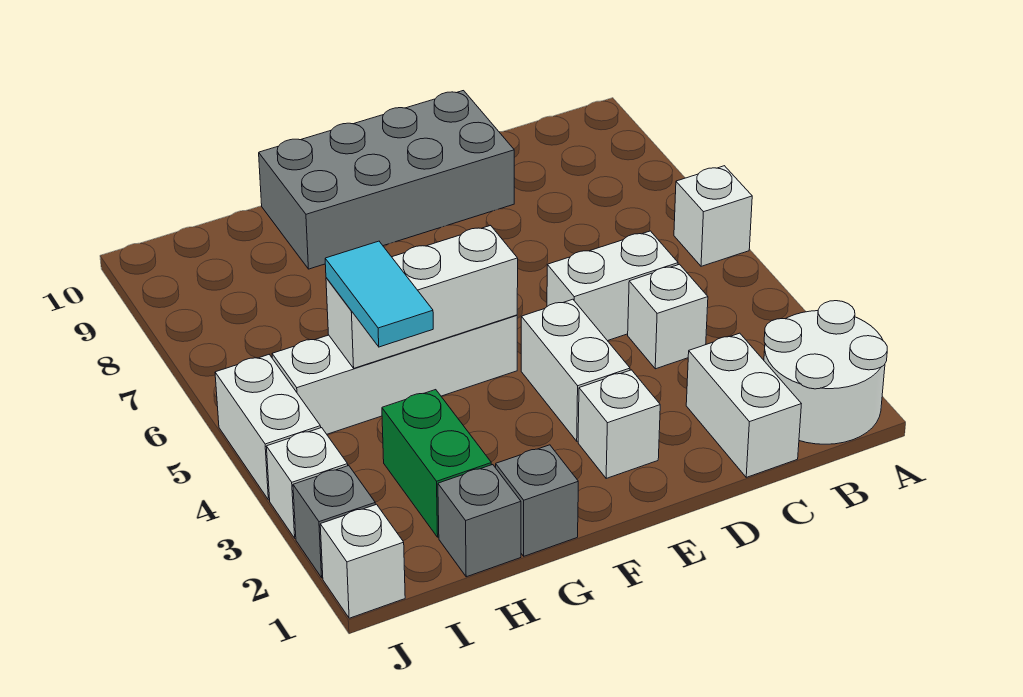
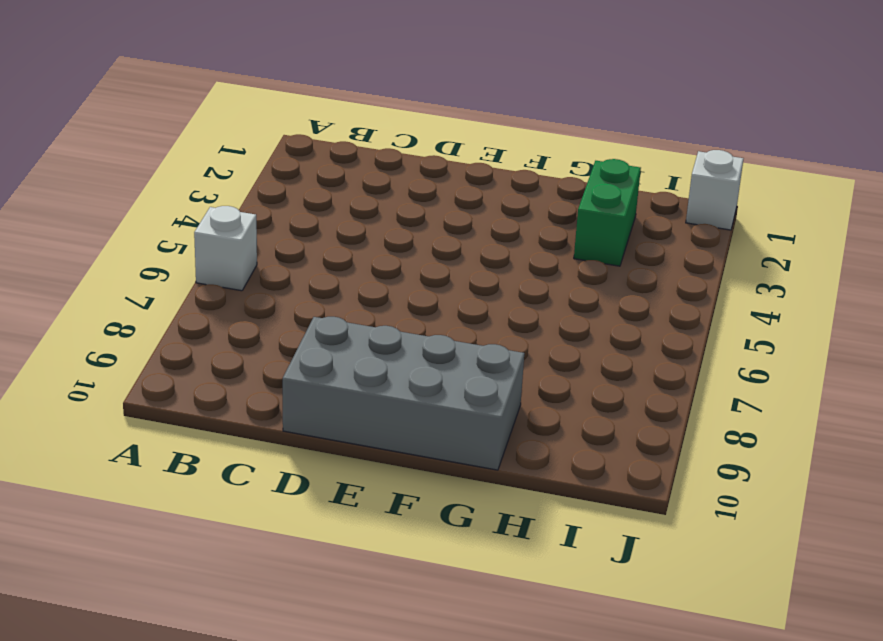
none -> white round brick A1:B2 level 1
none -> white brick C1:C2 level 1
none -> white brick C4 level 1

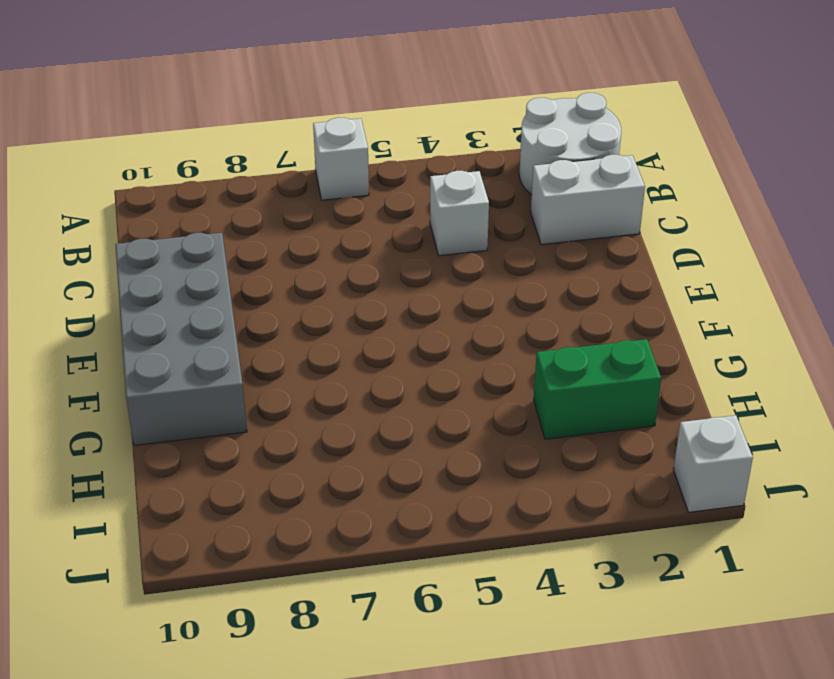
none -> white brick C5:D5 level 1
none -> white brick E2 level 1
none -> white brick E3:E4 level 1

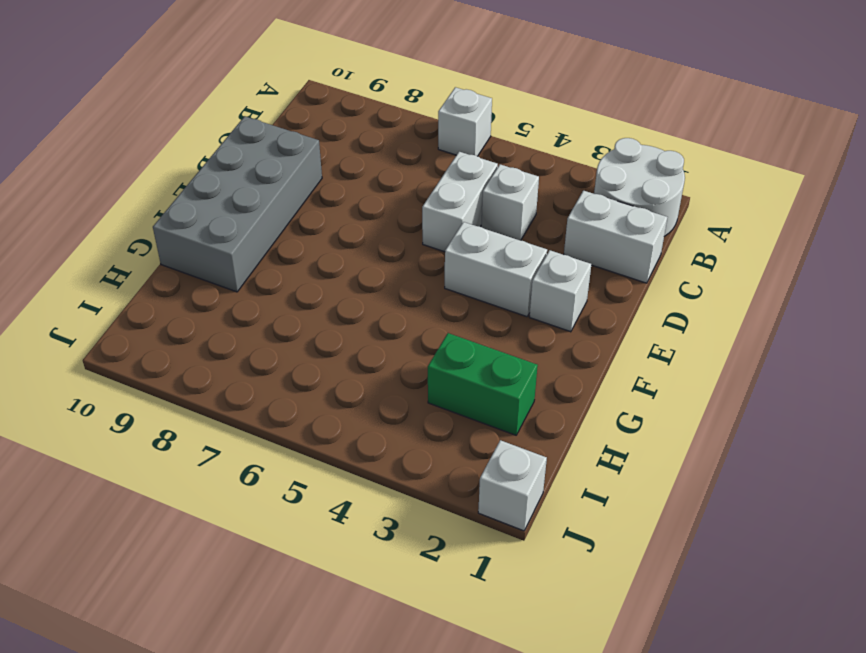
none -> white brick F5:I5 level 1
none -> grey brick G1 level 1
none -> grey brick H1 level 1

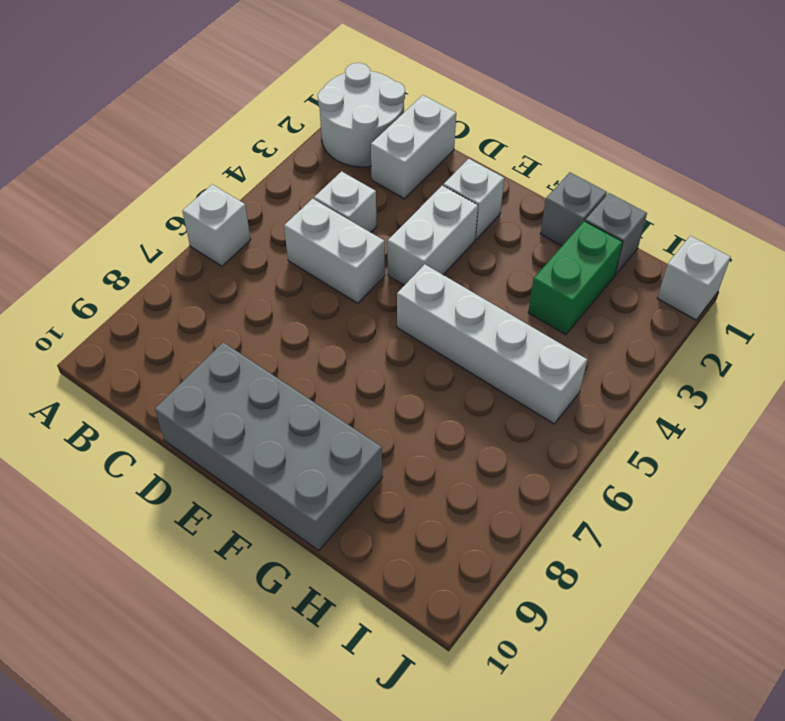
none -> grey brick J2 level 1
none -> white brick J3 level 1
none -> white brick J4:J5 level 1

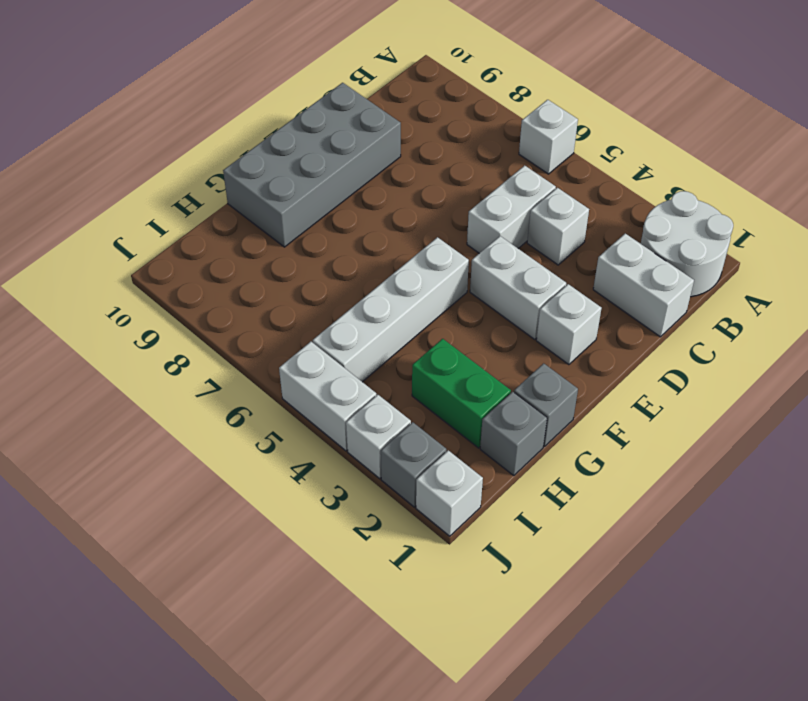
none -> white brick F5:H5 level 2
none -> cyan tile H4:H5 level 3

